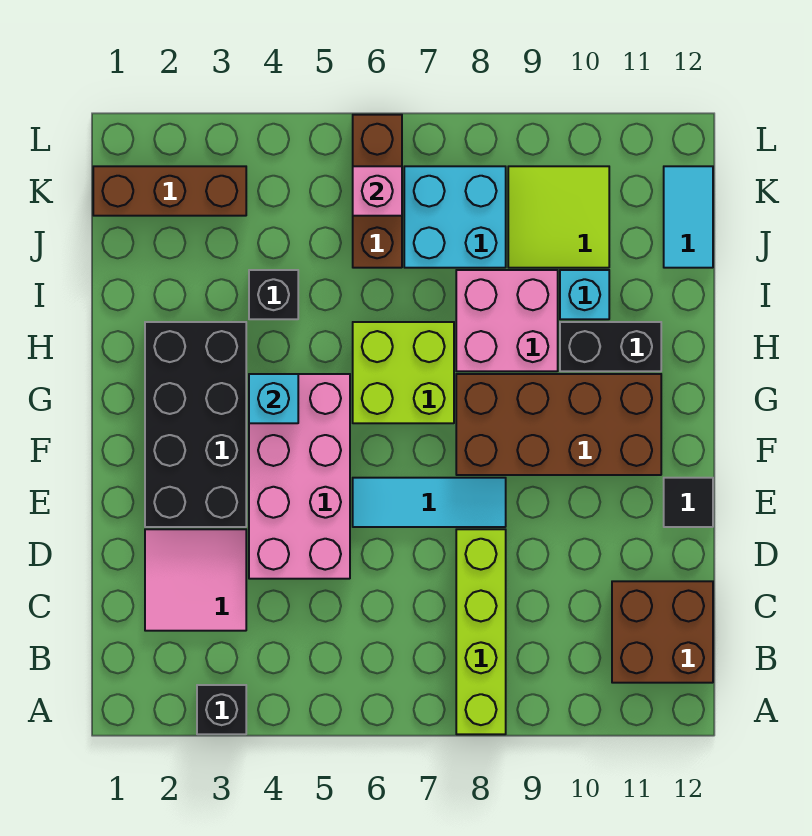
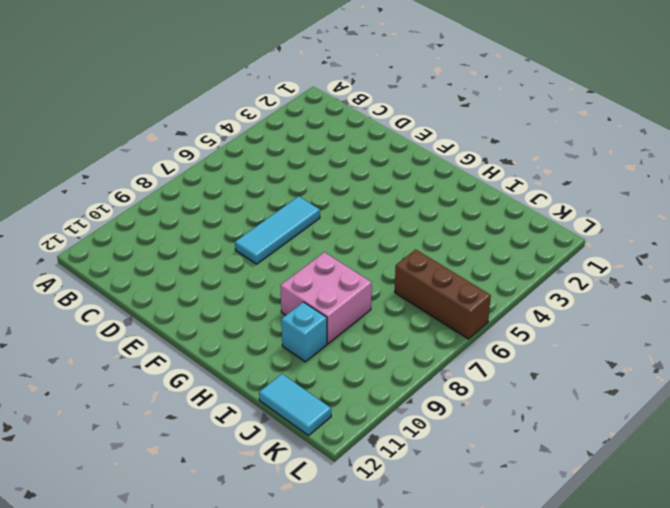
none -> black brick A3 level 1
none -> lime brick A8:D8 level 1
none -> brown brick B11:C12 level 1

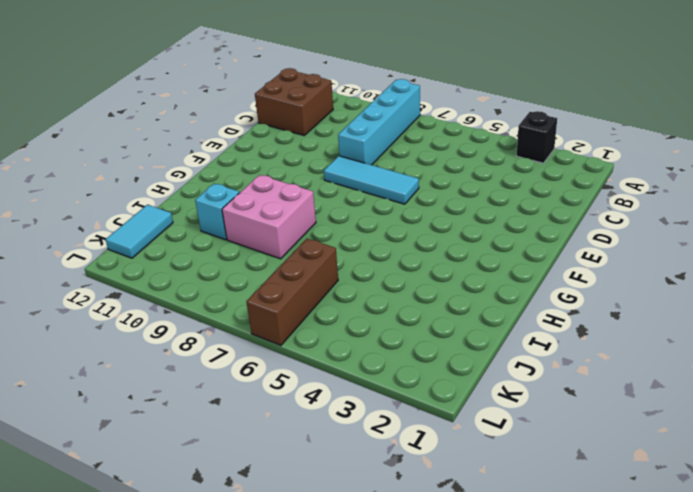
cyan brick A8:D8 level 1 -> lime brick A8:D8 level 1
none -> pink tile C2:D3 level 1
none -> pink brick D4:G5 level 1
none -> black brick E2:H3 level 1

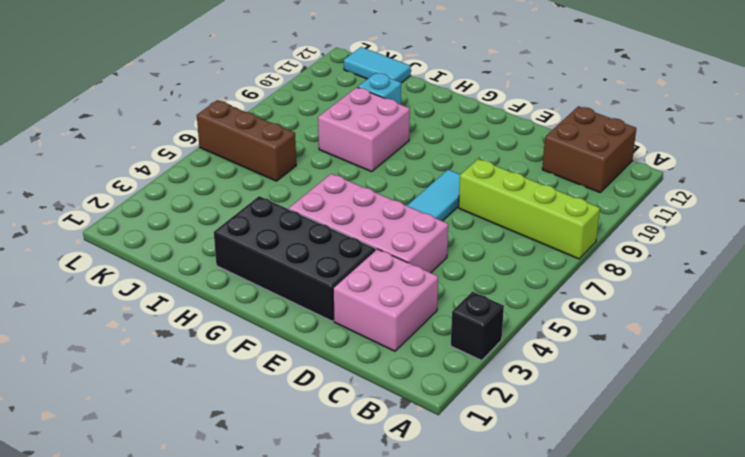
pink brick C2:D3 level 1 -> pink tile C2:D3 level 1
none -> black tile E12 level 1
none -> brown brick F8:G11 level 1
none -> lime brick G6:H7 level 1

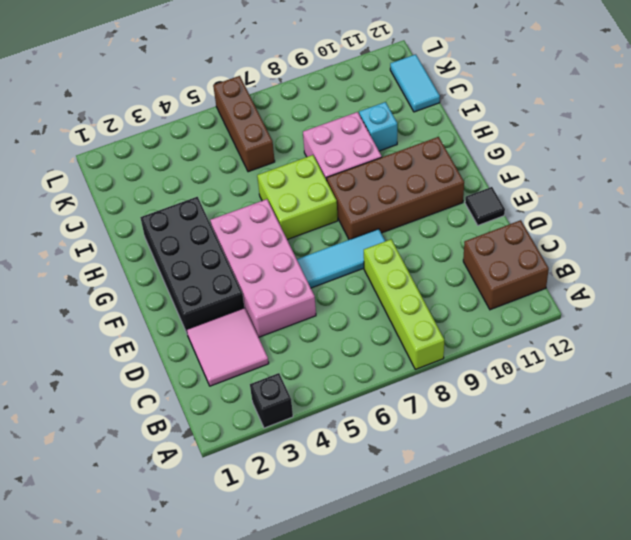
none -> black brick H10:H11 level 1
none -> black brick I4 level 1
none -> cyan brick J7:K8 level 1

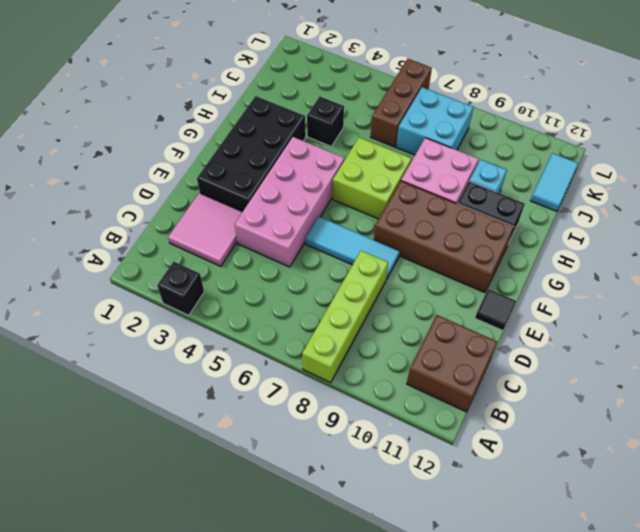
none -> lime tile J9:K10 level 1
none -> brown brick K1:K3 level 1
none -> cyan brick G4 level 2

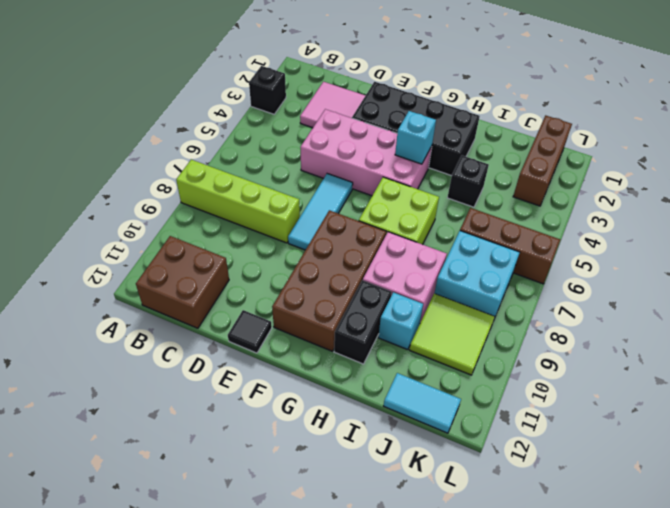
none -> pink brick K6 level 2

